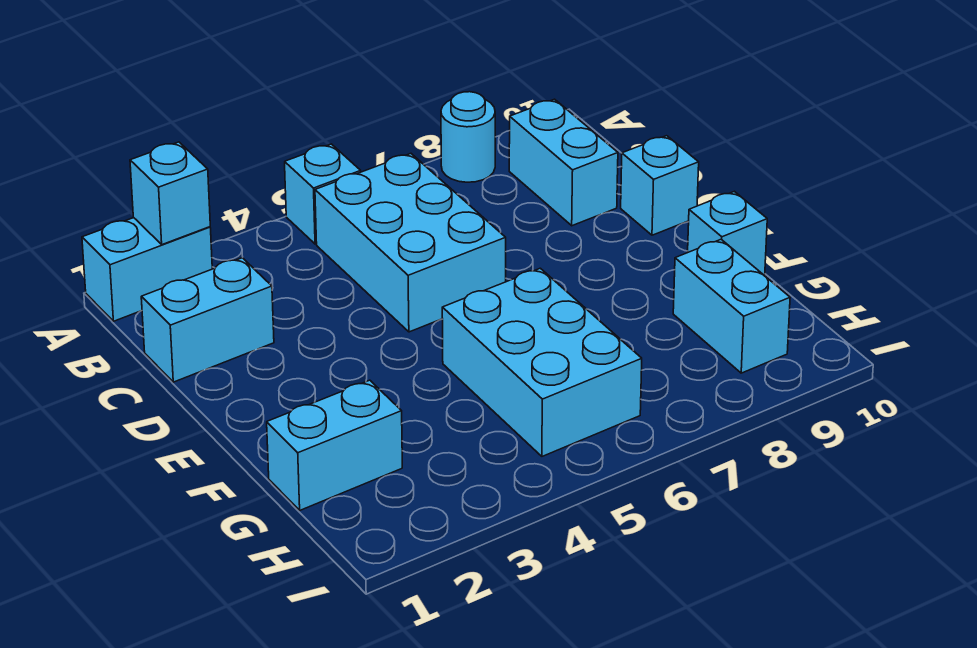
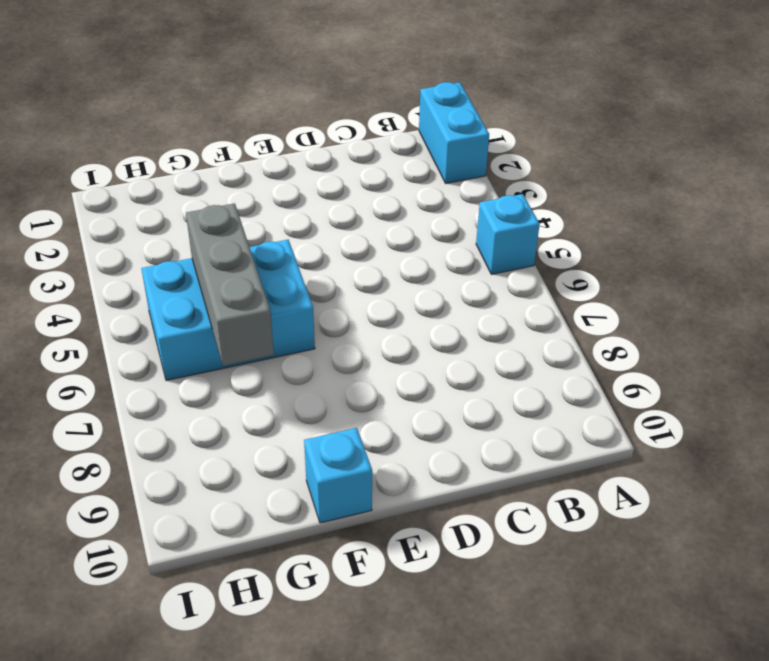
grey brick G5:G7 level 2 -> none
none -> cyan round brick A8 level 1
none -> cyan brick B5:D6 level 1
none -> cyan brick B9:C9 level 1

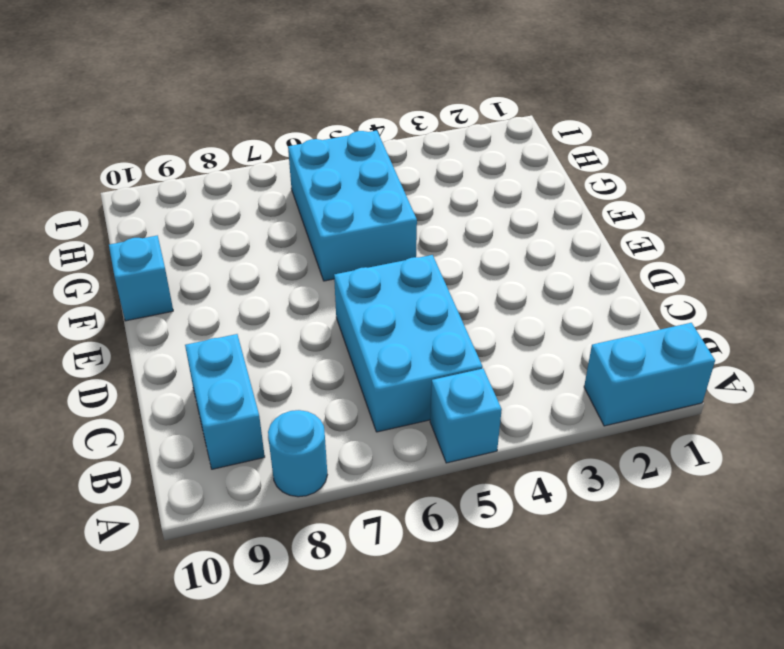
none -> cyan brick C1:C2 level 1
none -> cyan brick D10 level 1
none -> cyan brick G1:G2 level 1

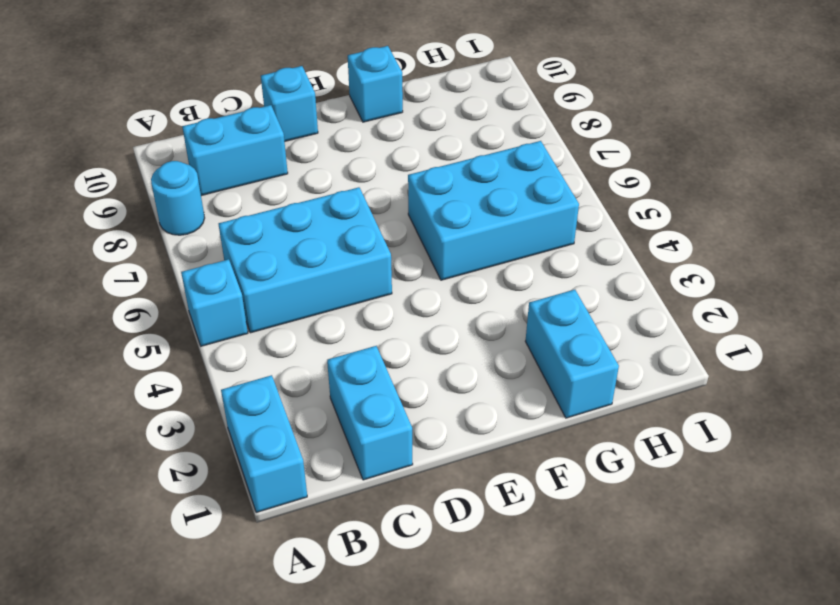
none -> cyan brick G9:H9 level 1
none -> cyan brick A2 level 2

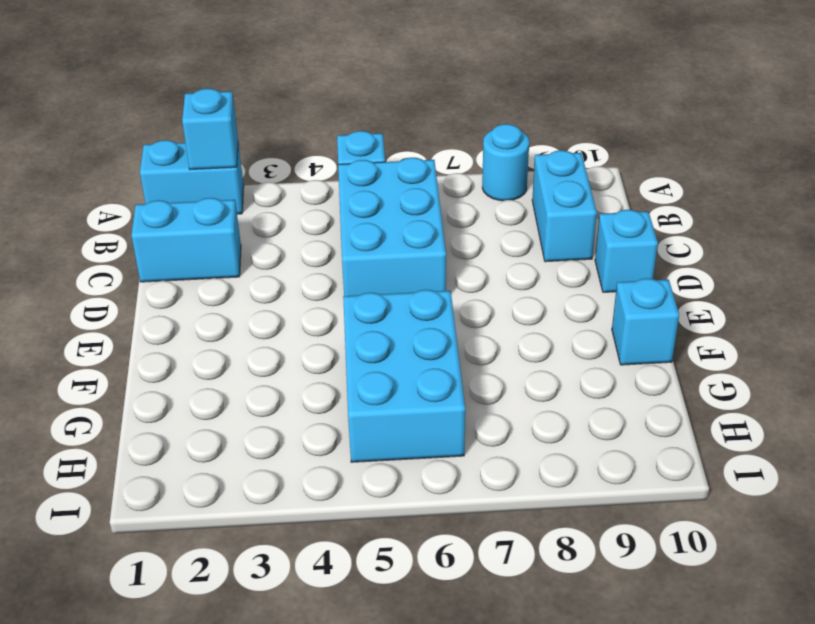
none -> cyan brick G1:G2 level 1
none -> cyan brick G9:H9 level 1

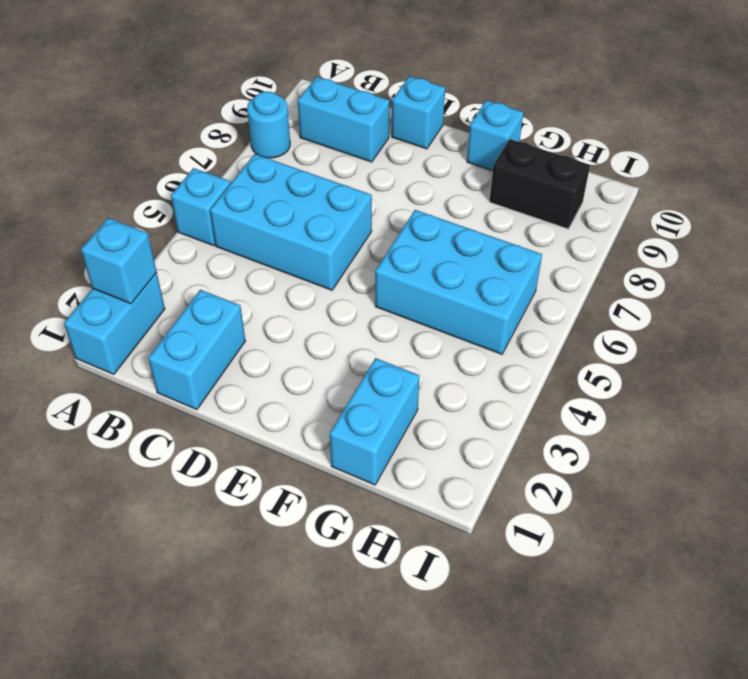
black brick G9:H9 level 1 -> cyan brick G9:H9 level 1

